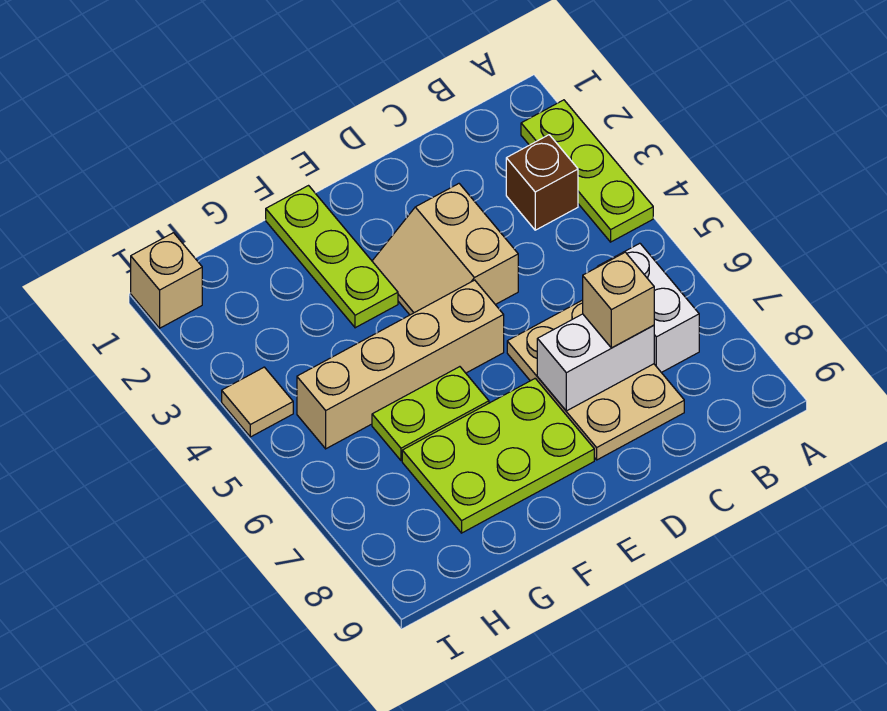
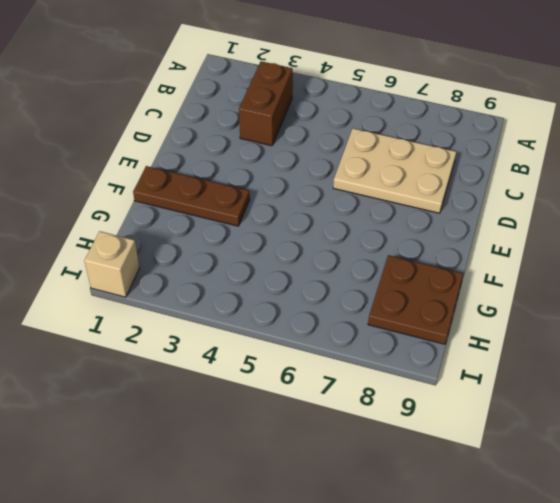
brown brick B3:C3 level 1 -> brown brick B3 level 1
brown plate F1:F3 level 1 -> lime plate F1:F3 level 1
brown plate G8:H9 level 1 -> lime plate E7:G8 level 1
none -> lime plate A2:A4 level 1
none -> white brick B6:B7 level 1
none -> tan slope D3:E4 level 1 top D

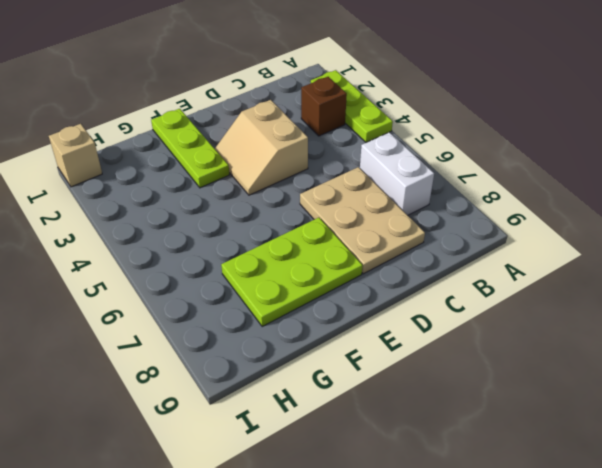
none -> tan brick E5:H5 level 1
none -> lime plate F6:G6 level 1
none -> tan tile I4 level 1

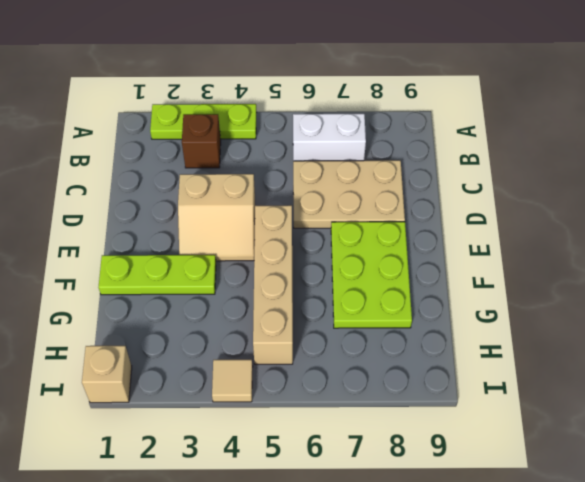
none -> lime plate F6:G6 level 1
none -> white brick C7:D7 level 2
none -> tan brick C7 level 3

